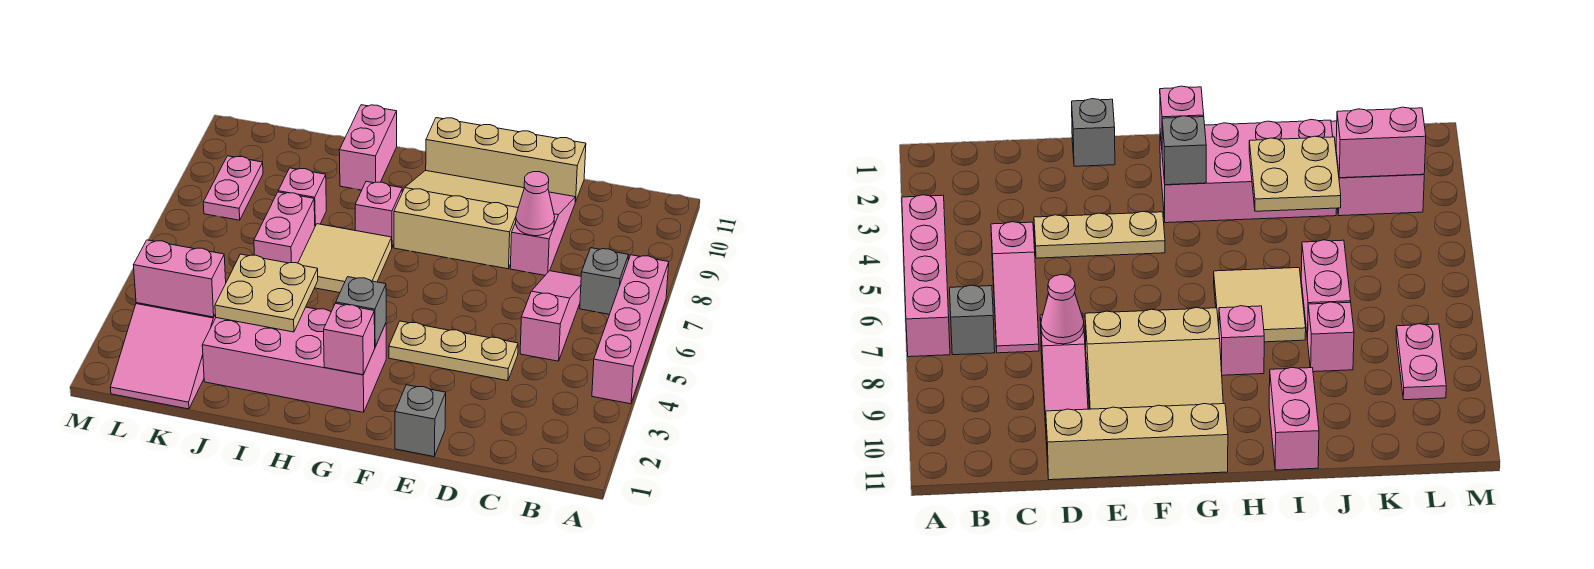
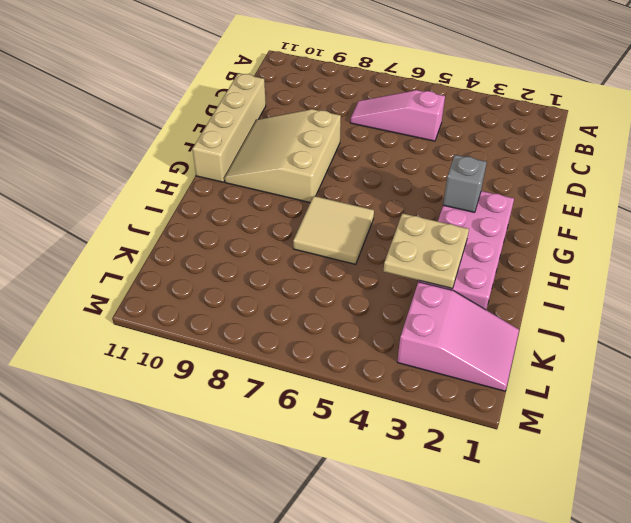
none -> pink brick A4:A7 level 1
none -> grey brick B7 level 1
none -> tan plate D4:F4 level 1

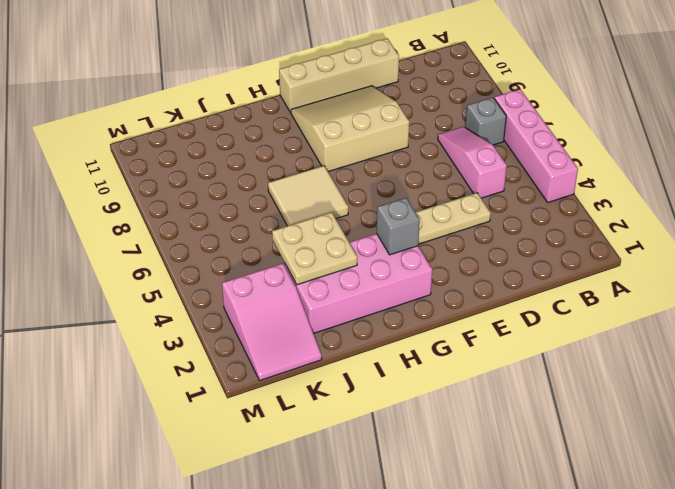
none -> pink slope D8:D10 level 1 top 8
none -> grey brick E1 level 1
none -> pink brick H8 level 1

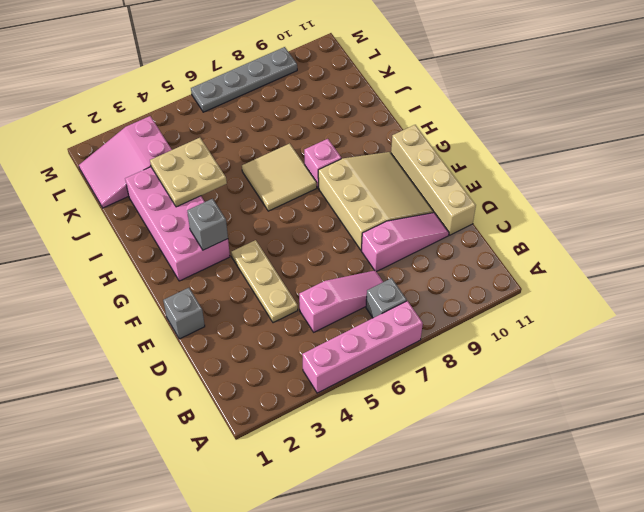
grey plate M6:M9 level 1 -> none
none -> pink brick I10:I11 level 1
none -> pink brick J6:J7 level 1
none -> pink brick J8 level 1

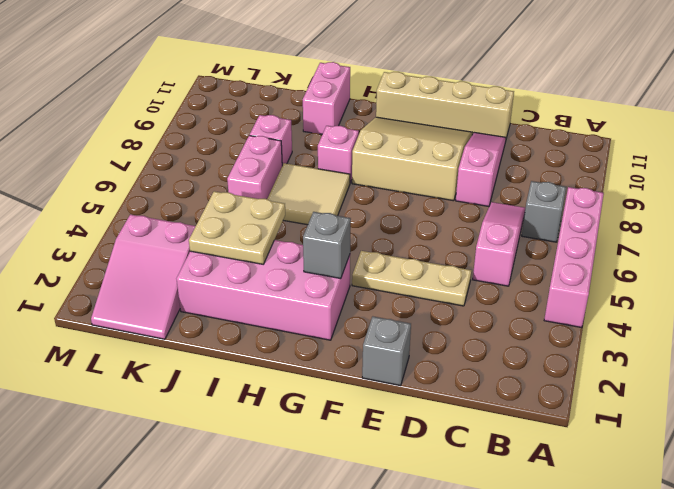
none -> pink plate L8:L9 level 1
none -> pink cone D8 level 2
none -> pink brick G2 level 2

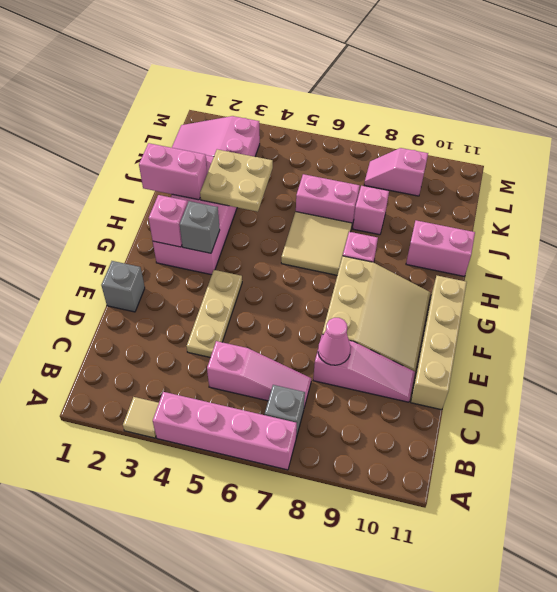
tan tile A3 level 1 -> none
pink brick I1:I2 level 2 -> pink brick K3:L3 level 2
pink slope L8:L9 level 1 top 9 -> pink plate L8:L9 level 1

